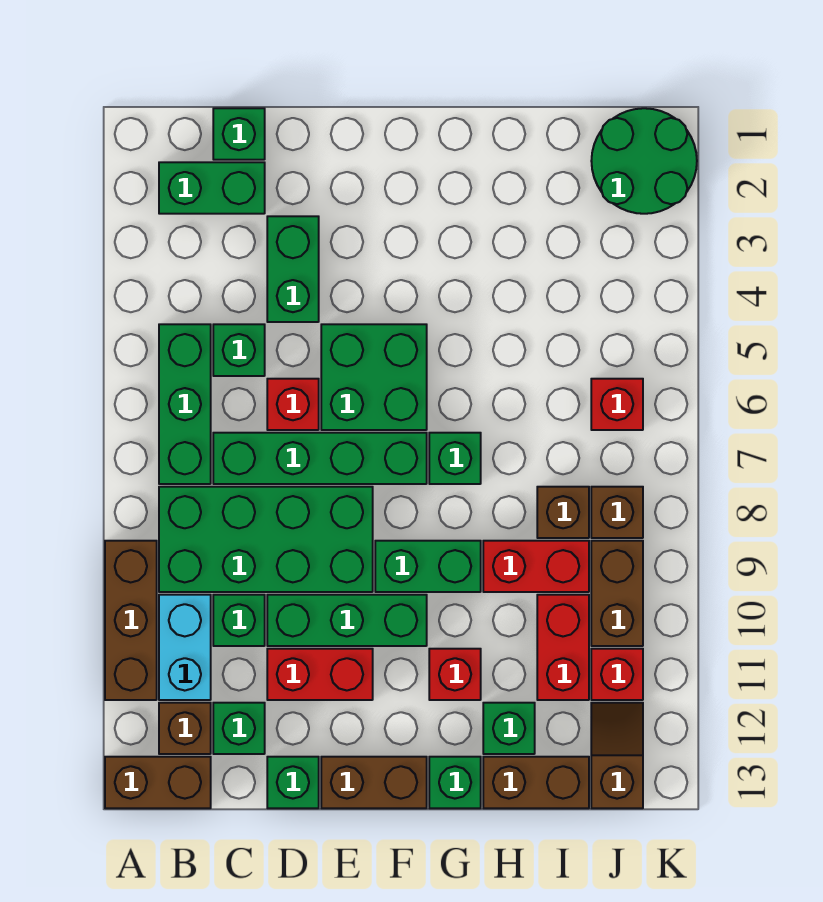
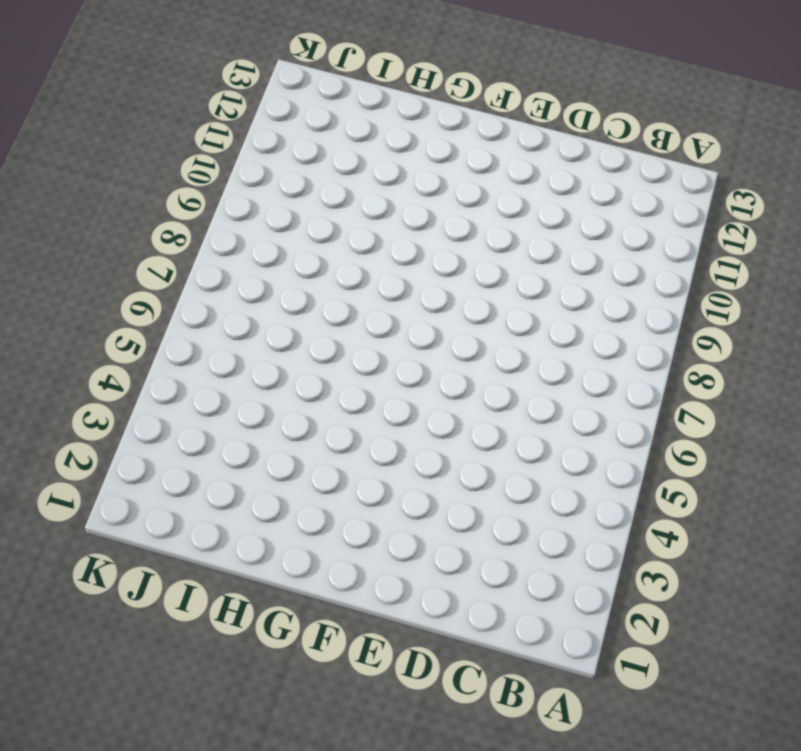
none -> brown brick A9:A11 level 1
none -> brown brick A13:B13 level 1
none -> green brick B2:C2 level 1
none -> green brick B5:B7 level 1

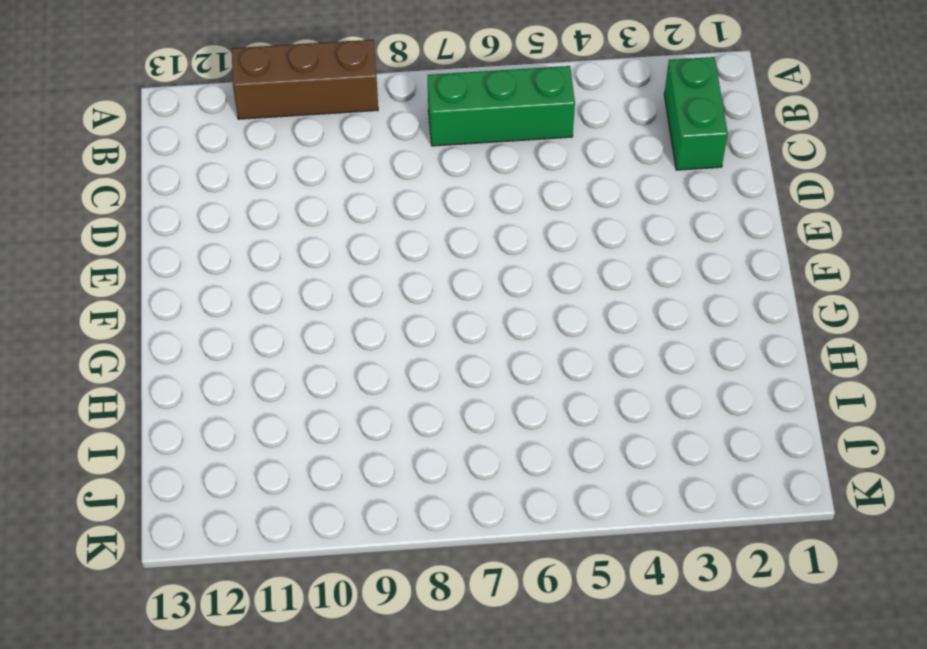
none -> brown brick A13:B13 level 1
none -> green brick B8:E9 level 1
none -> cyan brick B10:B11 level 1
none -> brown brick B12 level 1

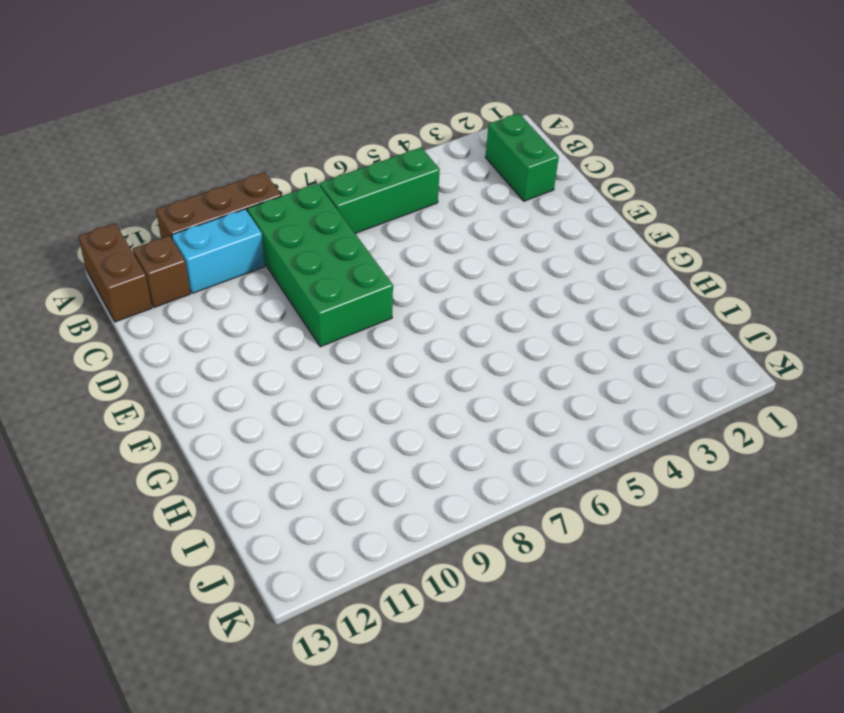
none -> green brick C1 level 1
none -> green brick C5 level 1
none -> green brick C7:F7 level 1
none -> green brick C10 level 1

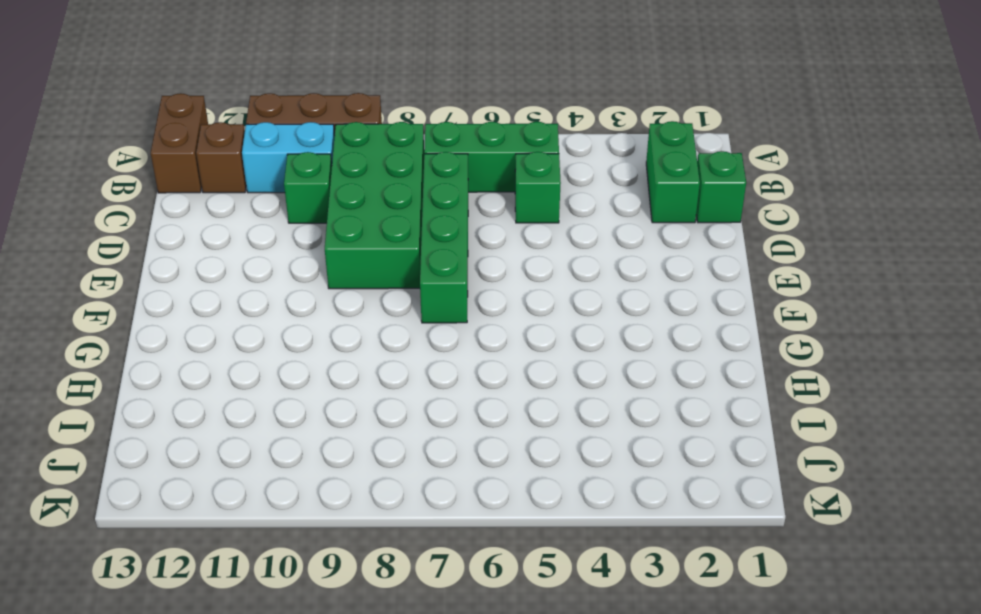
none -> green brick C12 level 1
none -> green brick D3:D4 level 1
none -> red brick D6 level 1
none -> green brick D10:F10 level 1

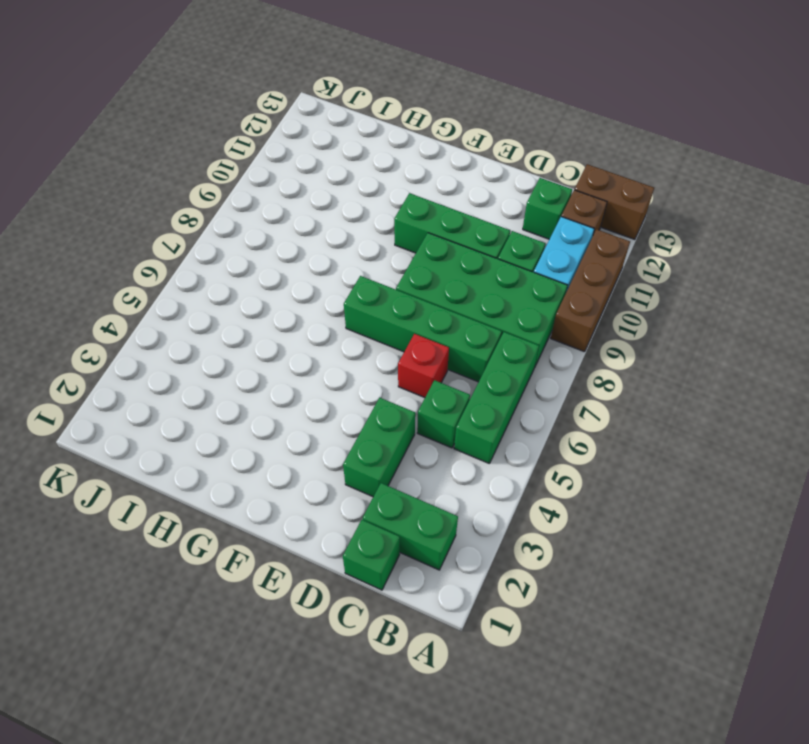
none -> red brick D11:E11 level 1
none -> green brick D13 level 1
none -> green brick E5:F6 level 1
none -> brown brick E13:F13 level 1

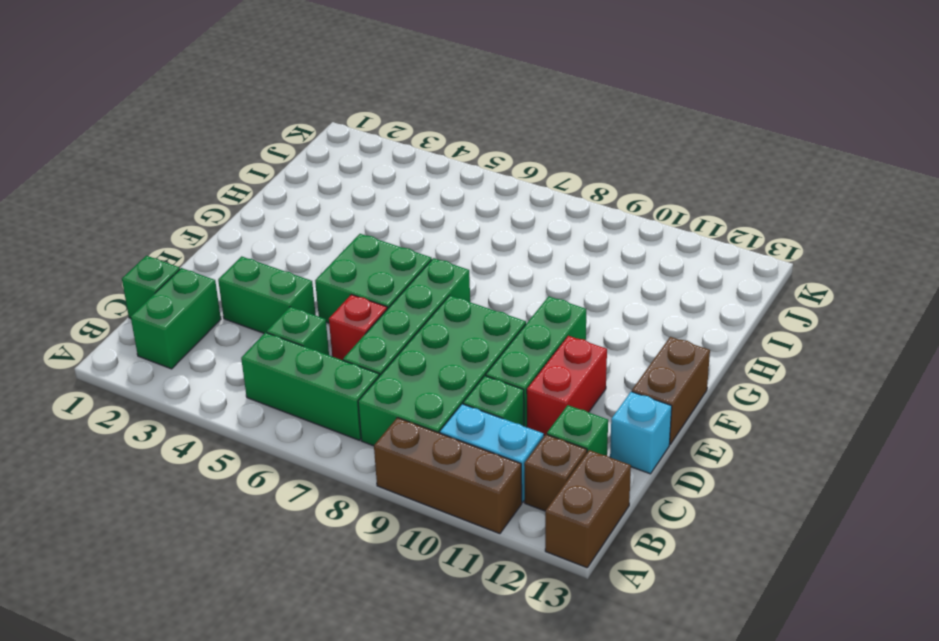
cyan brick D13 level 1 -> green brick D13 level 1
none -> green brick F9:G9 level 1
none -> green brick G7 level 1
none -> red brick G11 level 1
none -> green brick G13 level 1

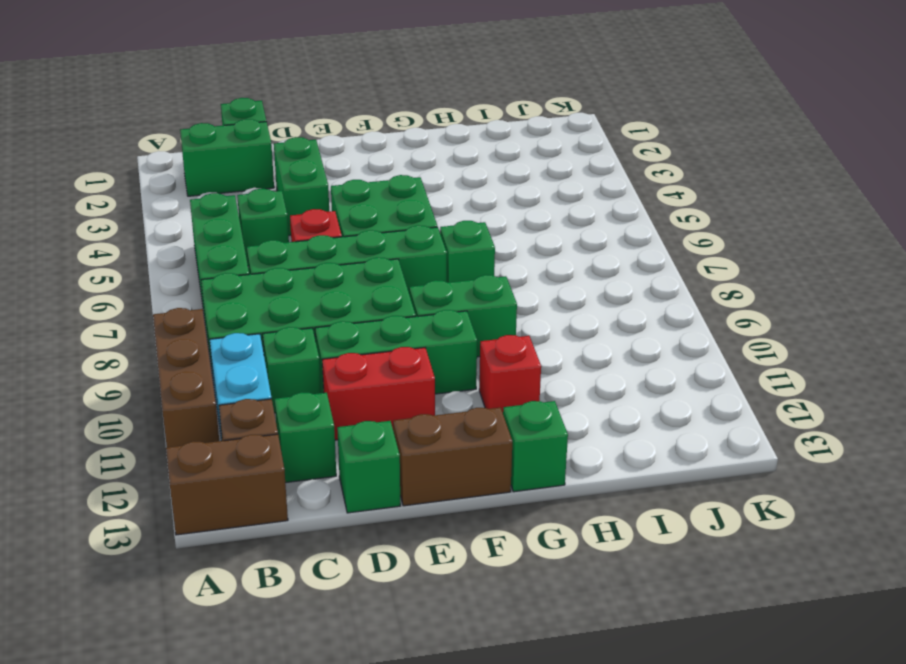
none -> red brick H9:I9 level 1
none -> green brick H12 level 1
none -> brown brick H13:I13 level 1
none -> brown brick I8 level 1

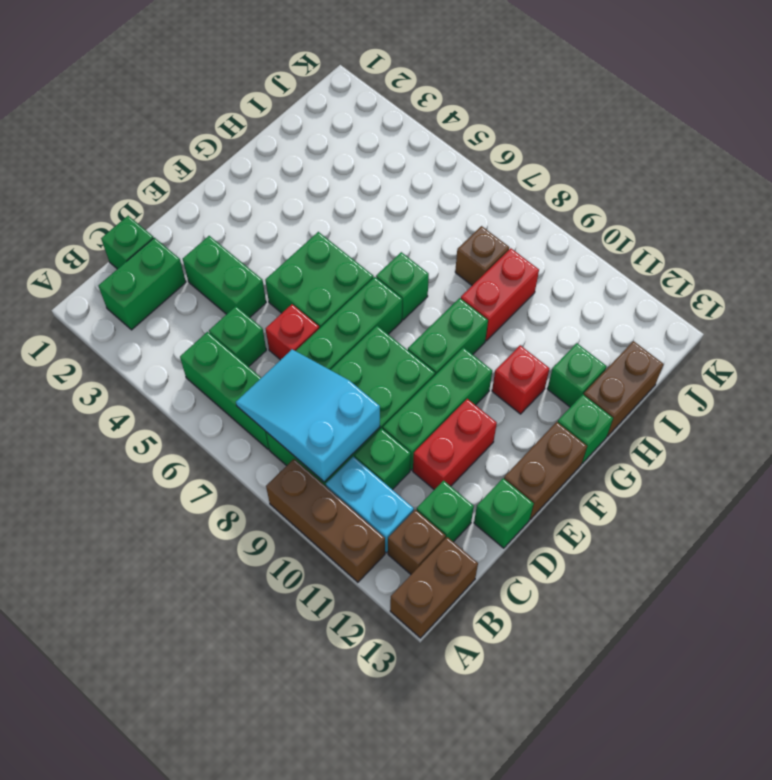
cyan slope B7:C9 level 2 top 9 -> none
none -> red brick I10:I11 level 1
none -> green round brick J1:K2 level 1
none -> red brick J6 level 1
none -> brown brick J8 level 1

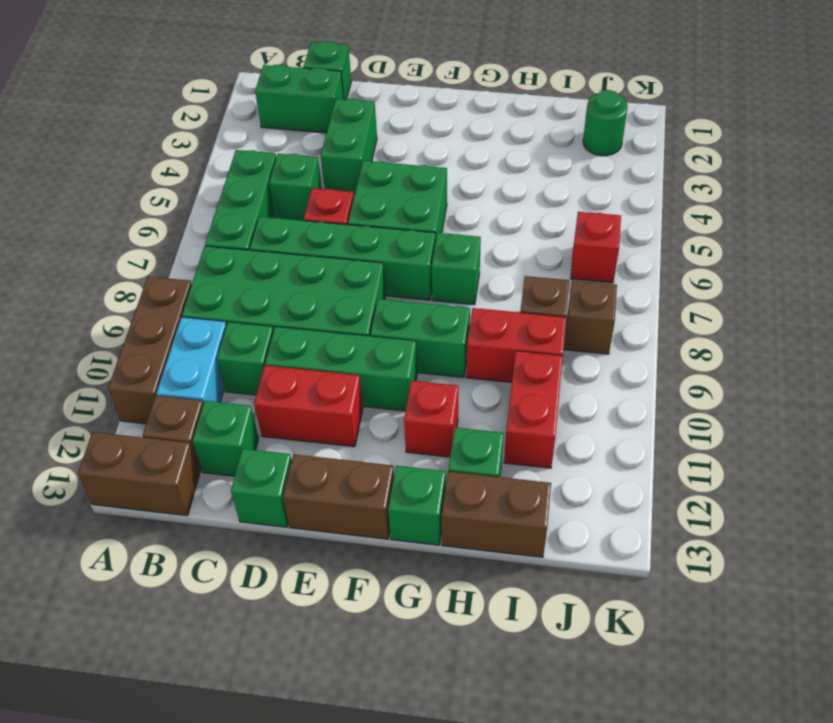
green round brick J2 level 1 -> green round brick J1:K2 level 1
none -> brown brick J9:J10 level 1
none -> red brick J11 level 1
none -> brown slope J12:J13 level 1 top 13

